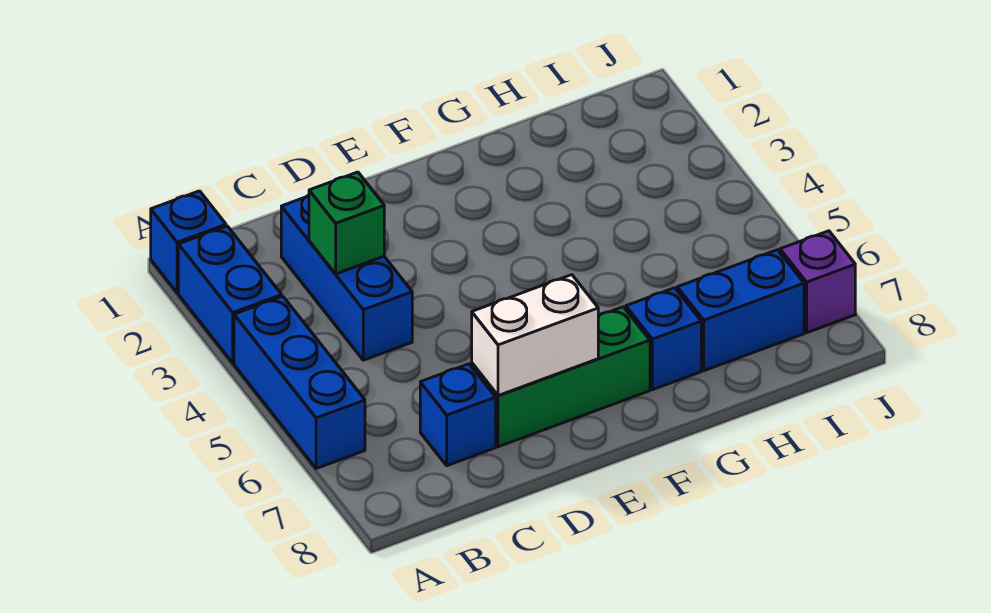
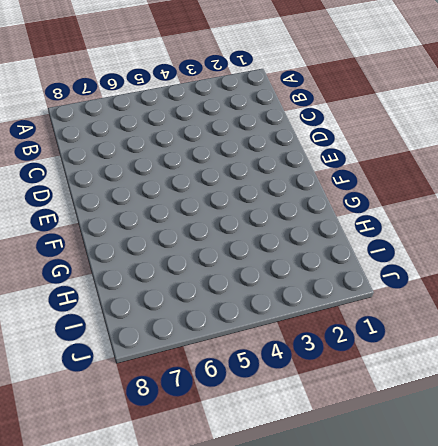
none -> blue brick A1 level 1
none -> blue brick A2:A3 level 1

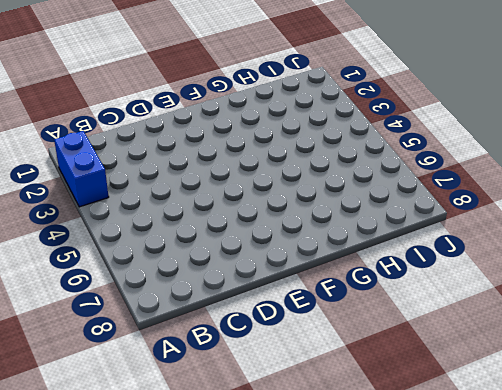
none -> blue brick A1 level 1
none -> blue brick A4:A6 level 1

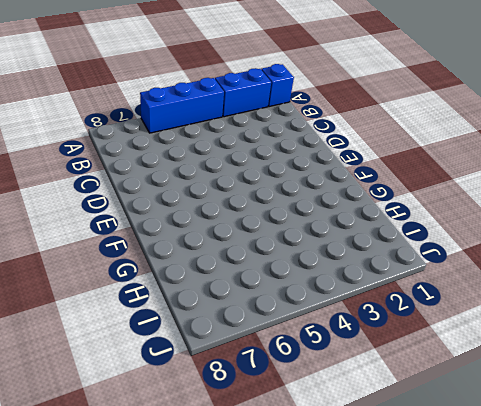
none -> blue brick C2:C4 level 1
none -> blue brick C7 level 1

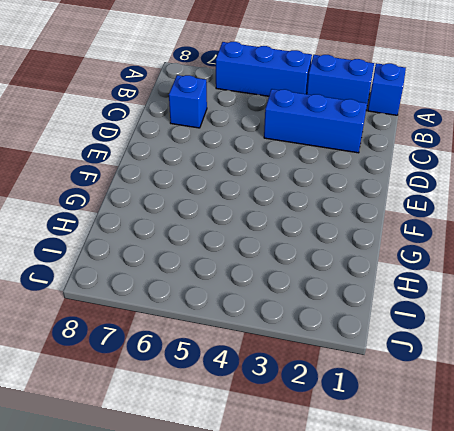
none -> green brick D7:F7 level 1
none -> blue brick G7 level 1

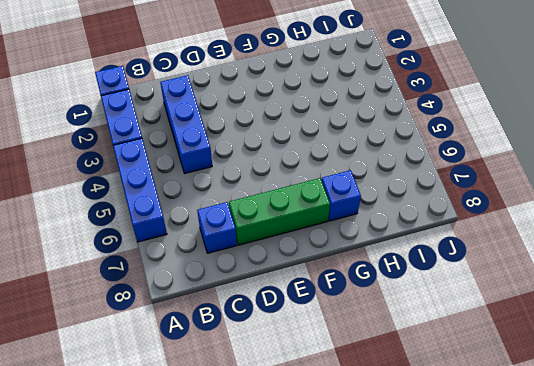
none -> blue brick H7:I7 level 1
none -> purple brick J7 level 1

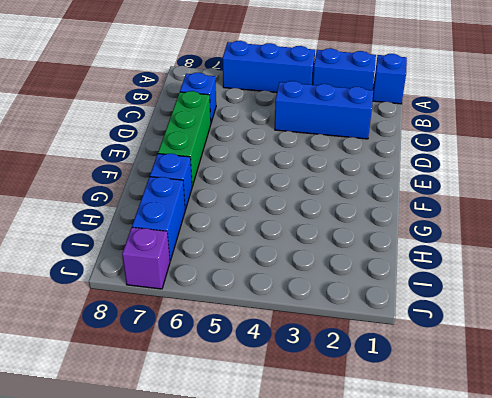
none -> green brick C3 level 2
none -> white brick D7:E7 level 2

